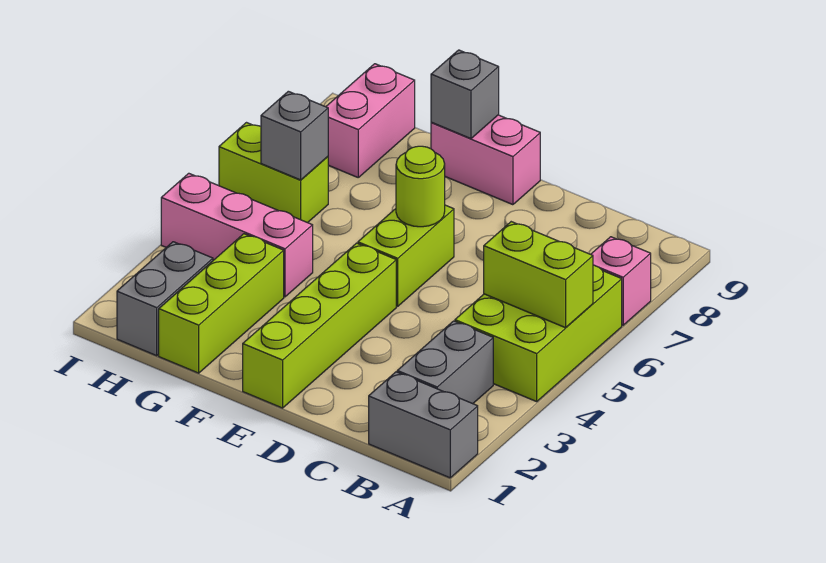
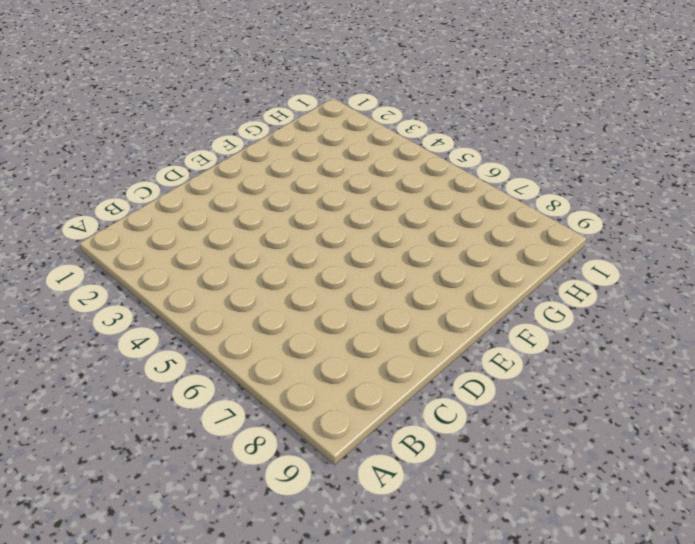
none -> grey brick A1:B1 level 1
none -> lime brick A4:B6 level 1
none -> pink brick A7 level 1

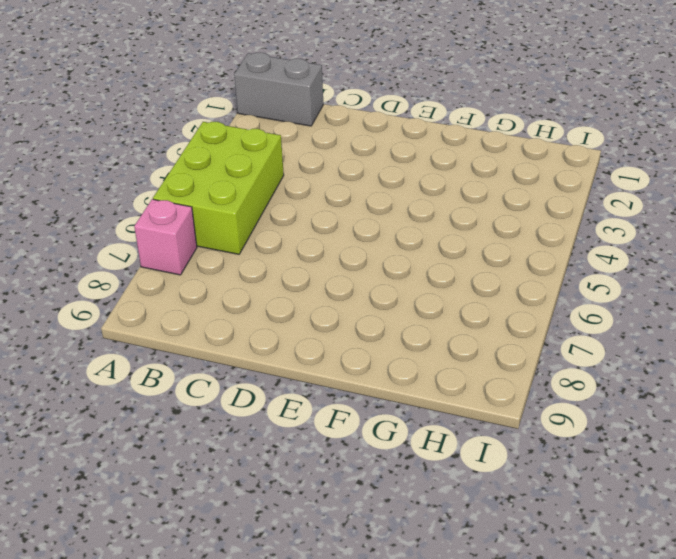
none -> grey brick B2:B3 level 1
none -> lime brick E1:E4 level 1
none -> lime brick E5:E6 level 1

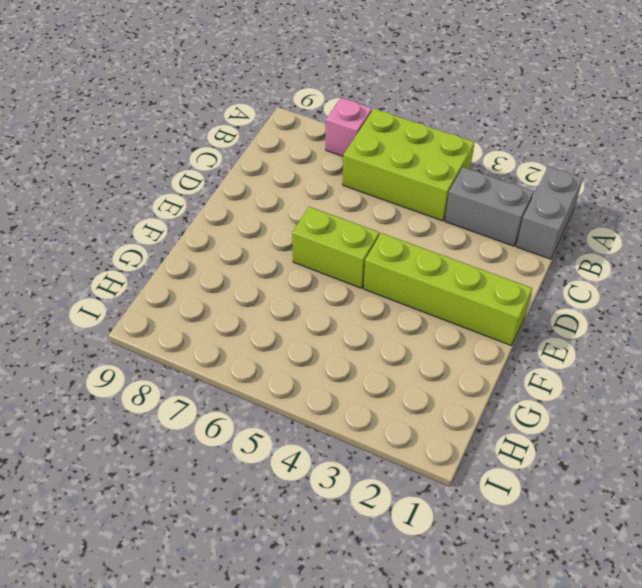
none -> pink brick E9:F9 level 1
none -> lime brick G1:G3 level 1
none -> pink brick G4:I4 level 1

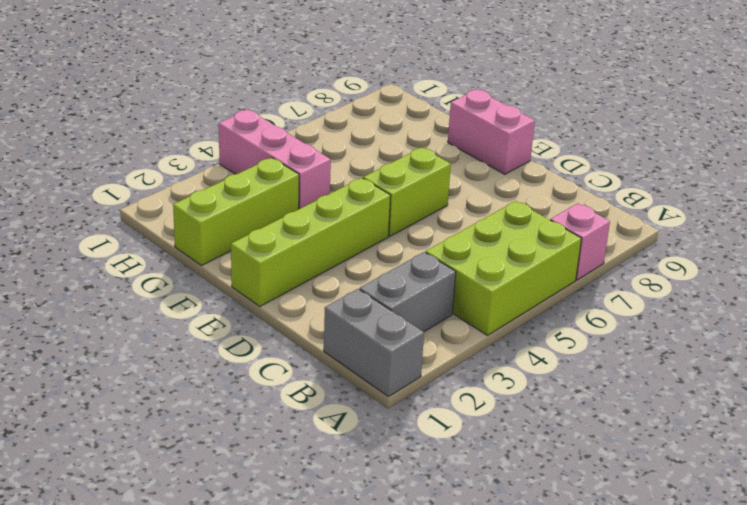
none -> grey brick H1:H2 level 1
none -> lime brick H6:I6 level 1
none -> pink brick H8:H9 level 1

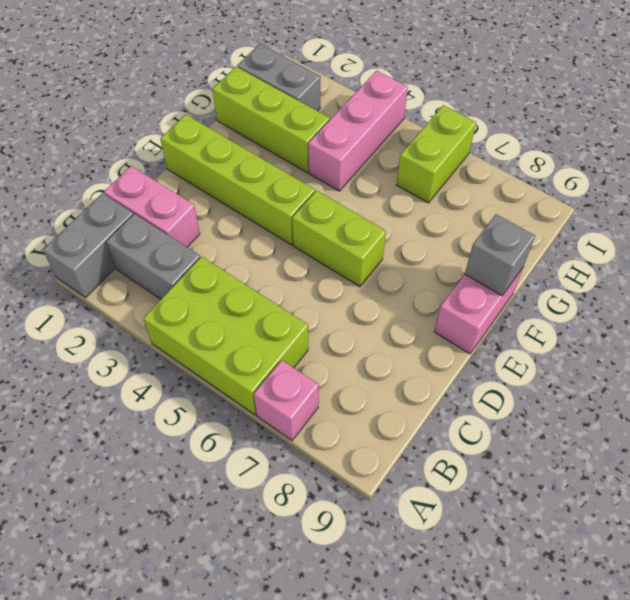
pink brick C1:C2 level 1 -> pink brick H8:H9 level 1
none -> lime brick A5:B5 level 2
none -> lime round brick E6 level 2
none -> grey brick H6 level 2

